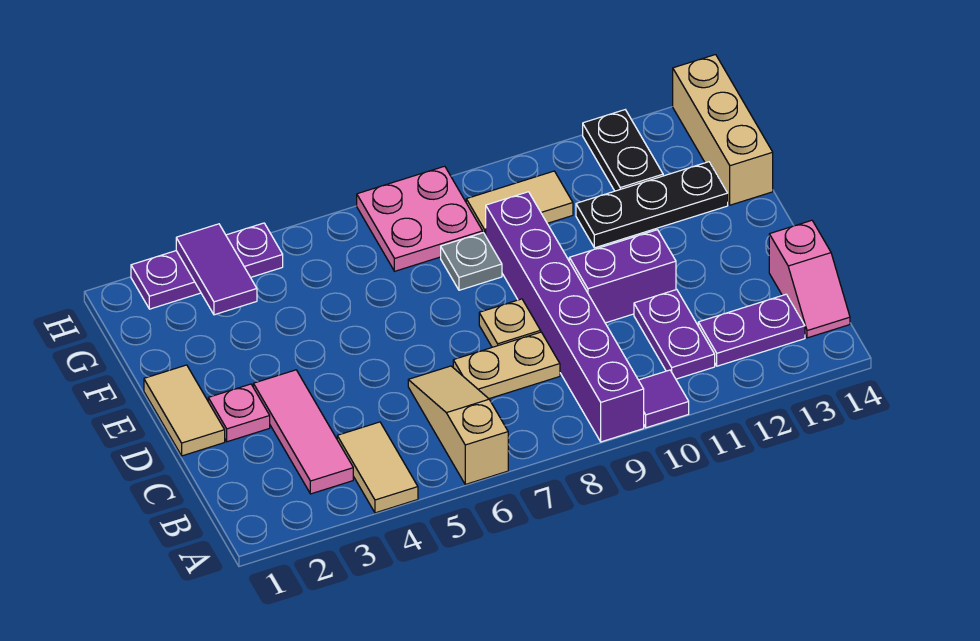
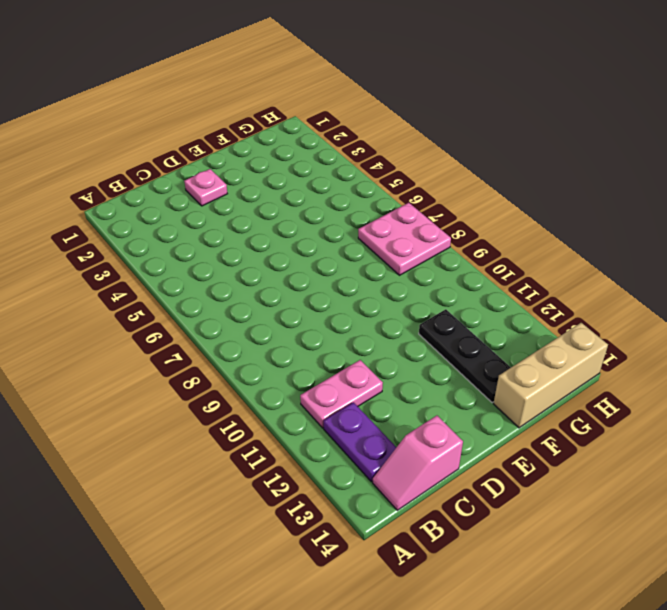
pink plate B11:C11 level 1 -> purple plate B11:C11 level 1
none -> tan tile A4:B4 level 1
none -> tan slope A6:C6 level 1 top A
none -> purple brick A9:F9 level 1

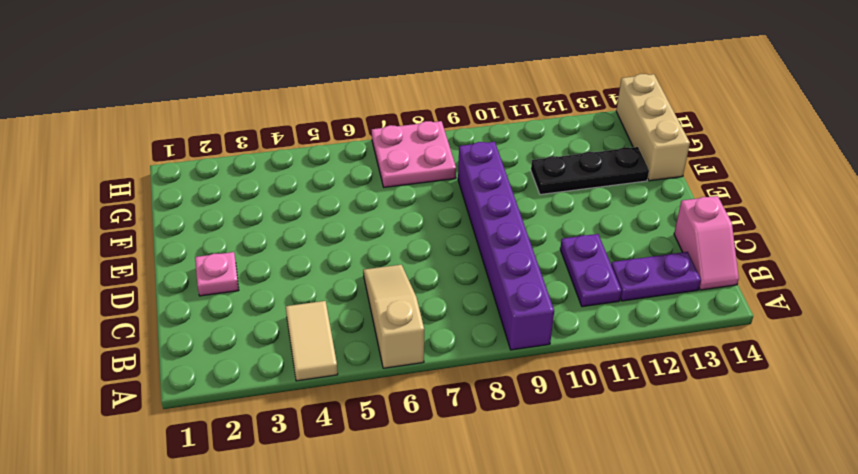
none -> purple tile A10 level 1
none -> pink tile B3:D3 level 1
none -> tan plate C7:C8 level 1

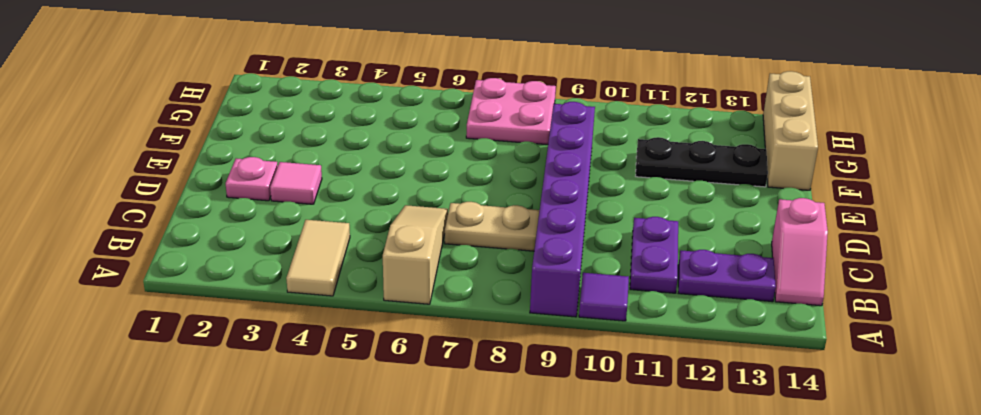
pink tile D3 level 1 -> pink tile B3:D3 level 1
none -> tan tile D1:E1 level 1
none -> tan plate D8 level 1
none -> purple brick D10:D11 level 1

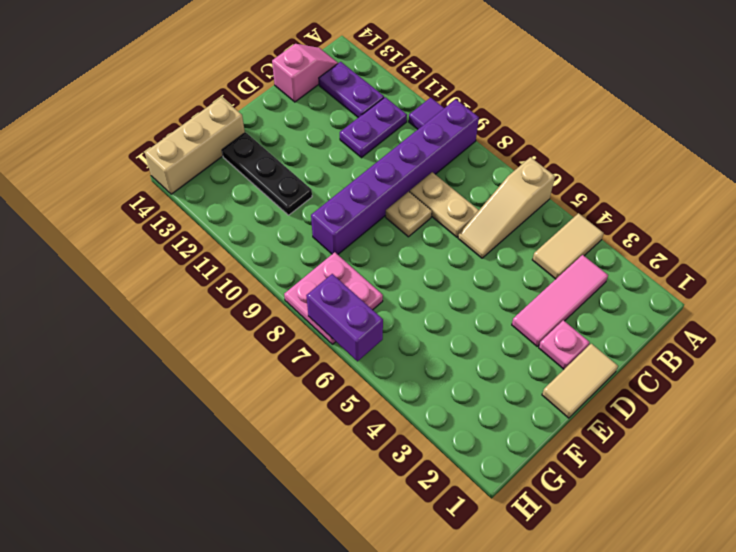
purple brick H6:H7 level 2 -> purple brick D10:D11 level 1
none -> grey plate F8 level 1
none -> tan tile G9:G10 level 1
none -> black plate G12:H12 level 1

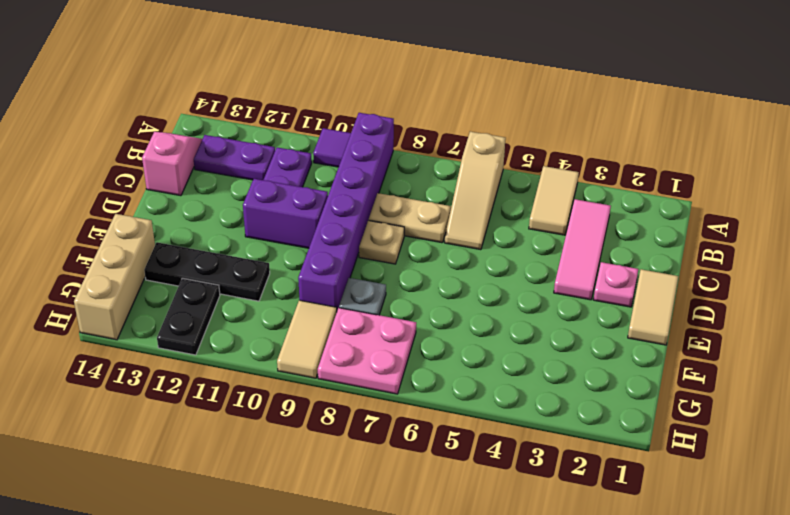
tan tile G9:H9 level 1 -> tan tile G9:G10 level 1
none -> purple plate H2:H4 level 1
none -> purple tile G3:H3 level 2

